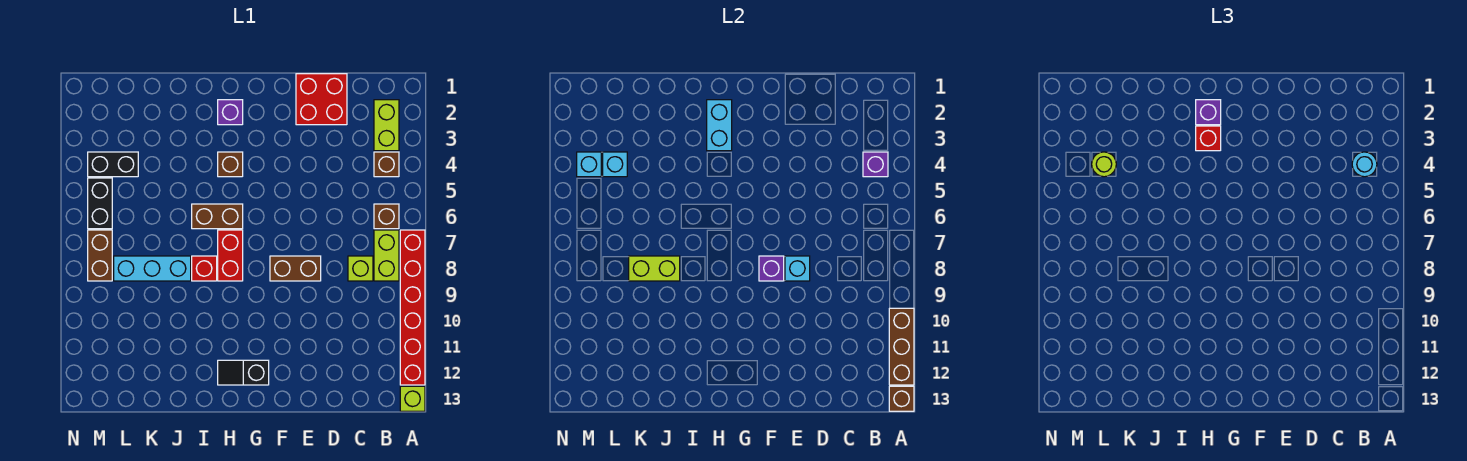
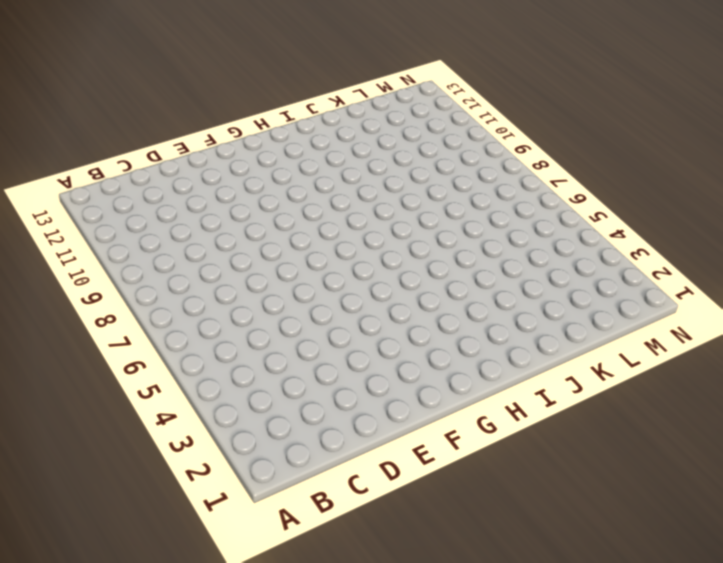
none -> red brick A7:A12 level 1
none -> lime brick A13 level 1
none -> lime brick B2:B3 level 1
none -> brown brick B4 level 1

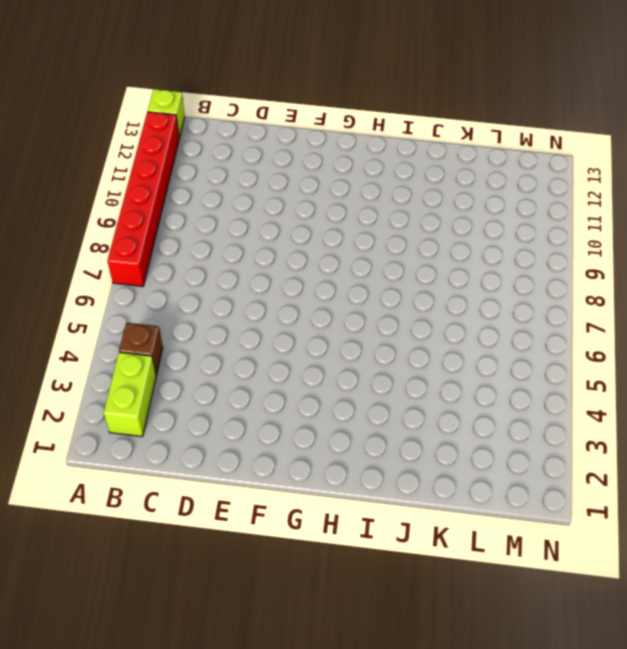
none -> brown brick B6 level 1
none -> lime brick B7:B8 level 1
none -> lime brick C8 level 1
none -> red brick D1:E2 level 1

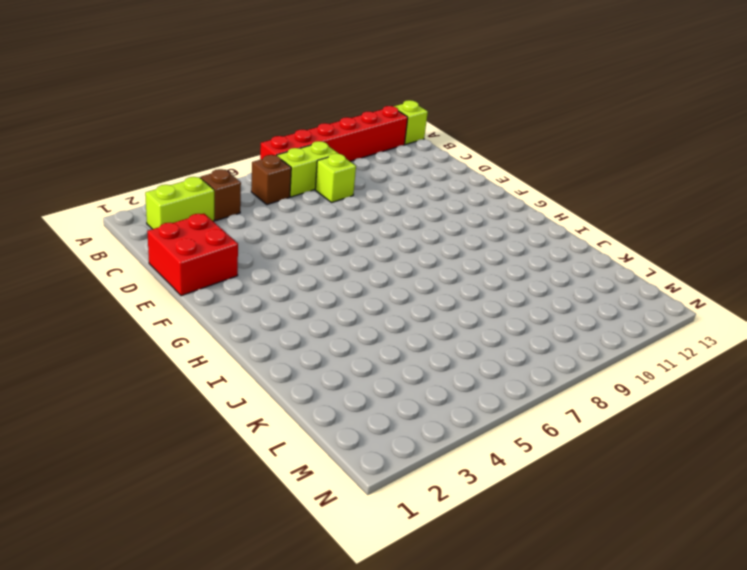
none -> brown brick E8:F8 level 1
none -> black slope G12:H12 level 1 top G
none -> purple brick H2 level 1
none -> brown brick H4 level 1

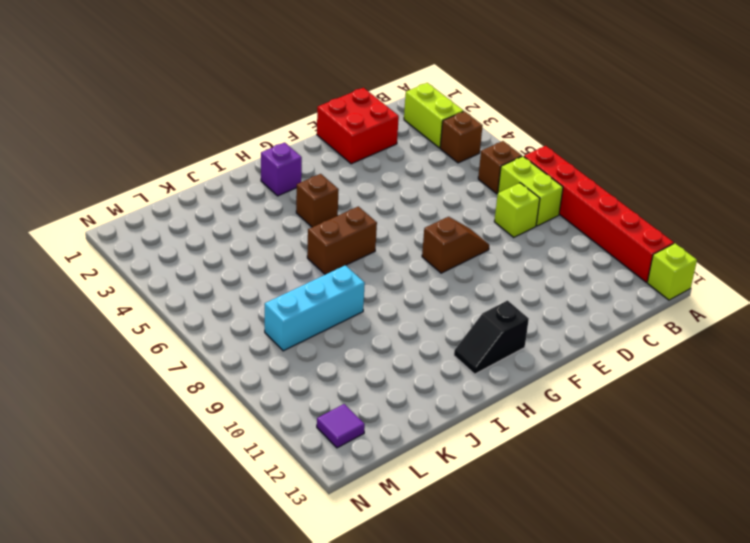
brown slope E8:F8 level 1 top F -> brown brick E8:F8 level 1
purple tile M12 level 1 -> none
none -> red brick H7:H8 level 1
none -> red brick I8 level 1
none -> black brick L4:M4 level 1
none -> black brick M5:M6 level 1

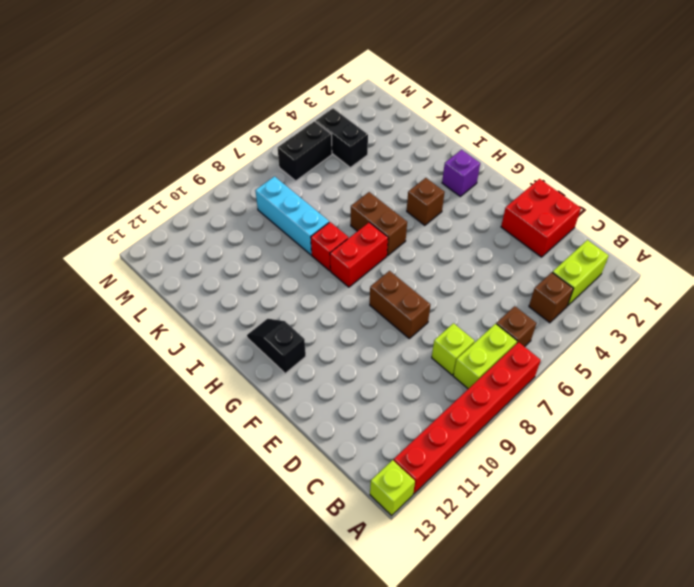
none -> brown brick M7:M8 level 1
none -> brown brick A10:A12 level 2
none -> brown brick A13 level 2
none -> purple brick B4 level 2

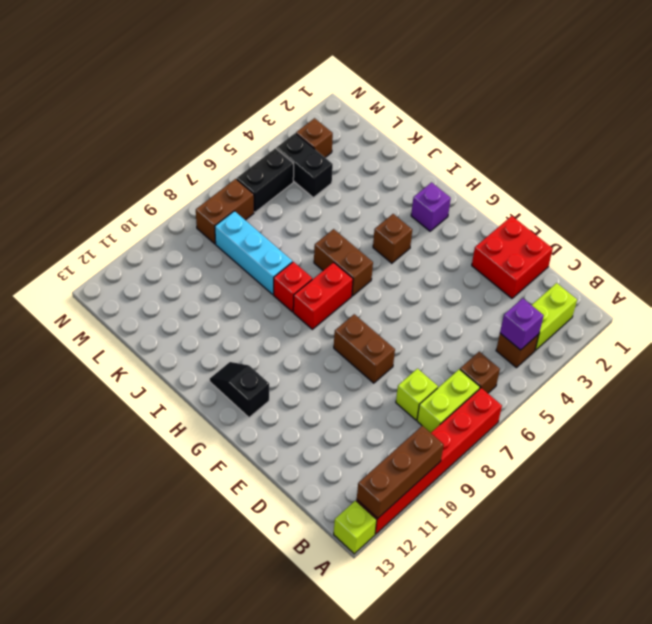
brown brick M3 level 1 -> brown brick A13 level 2
none -> cyan brick E8 level 2
none -> purple brick F8 level 2
none -> cyan brick H2:H3 level 2
none -> lime brick J8:K8 level 2

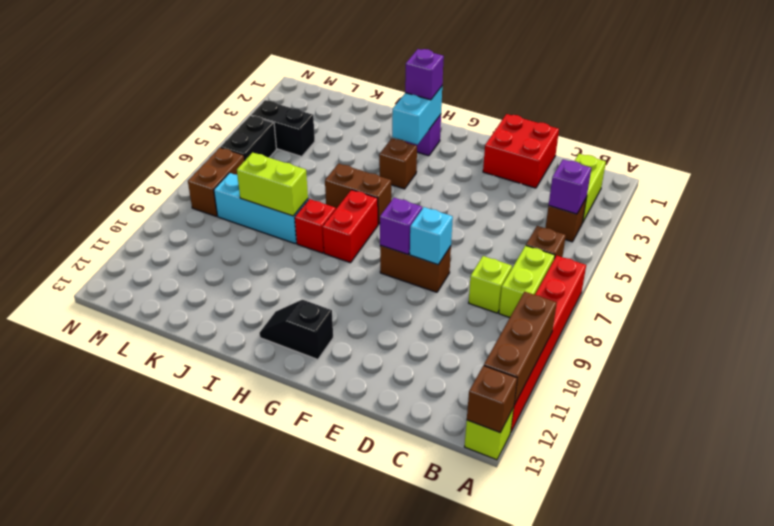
none -> cyan brick L4 level 2
none -> cyan brick M4 level 2
none -> cyan round brick B4 level 3
none -> red brick H3 level 3

